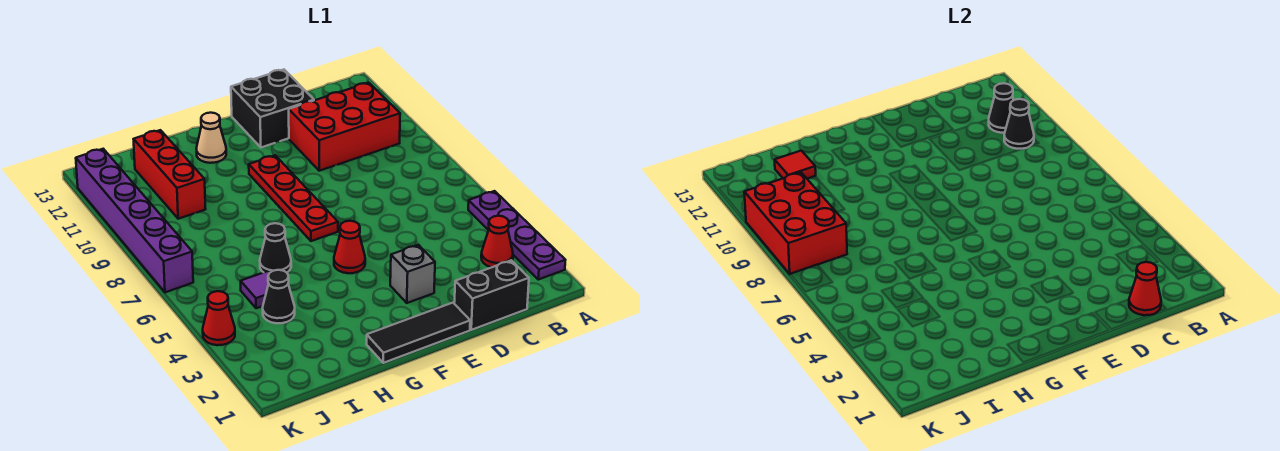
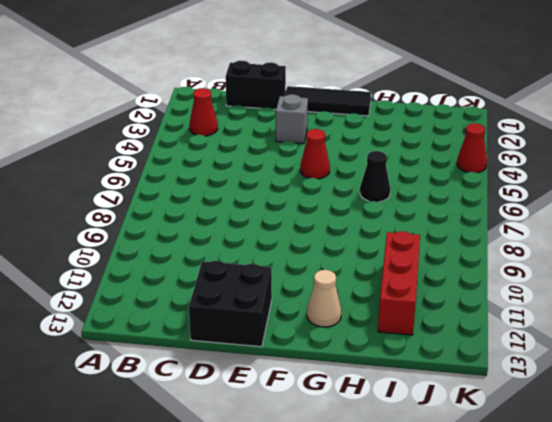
none -> purple plate A2:A5 level 1
none -> red brick B10:D11 level 1
none -> red plate F7:F10 level 1

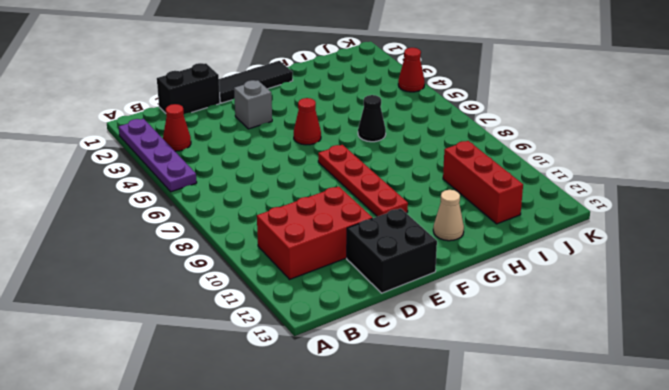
none -> black cone I4 level 1
none -> purple tile I5 level 1
none -> purple brick K7:K12 level 1

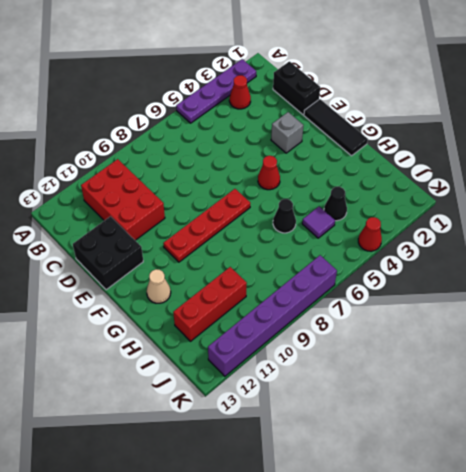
none -> black cone B10 level 2
none -> black cone B11 level 2
none -> red cone C1 level 2

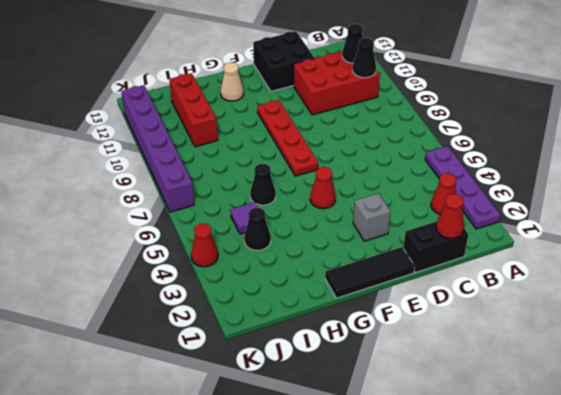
none -> red tile I12 level 2
none -> red brick J8:K10 level 2

